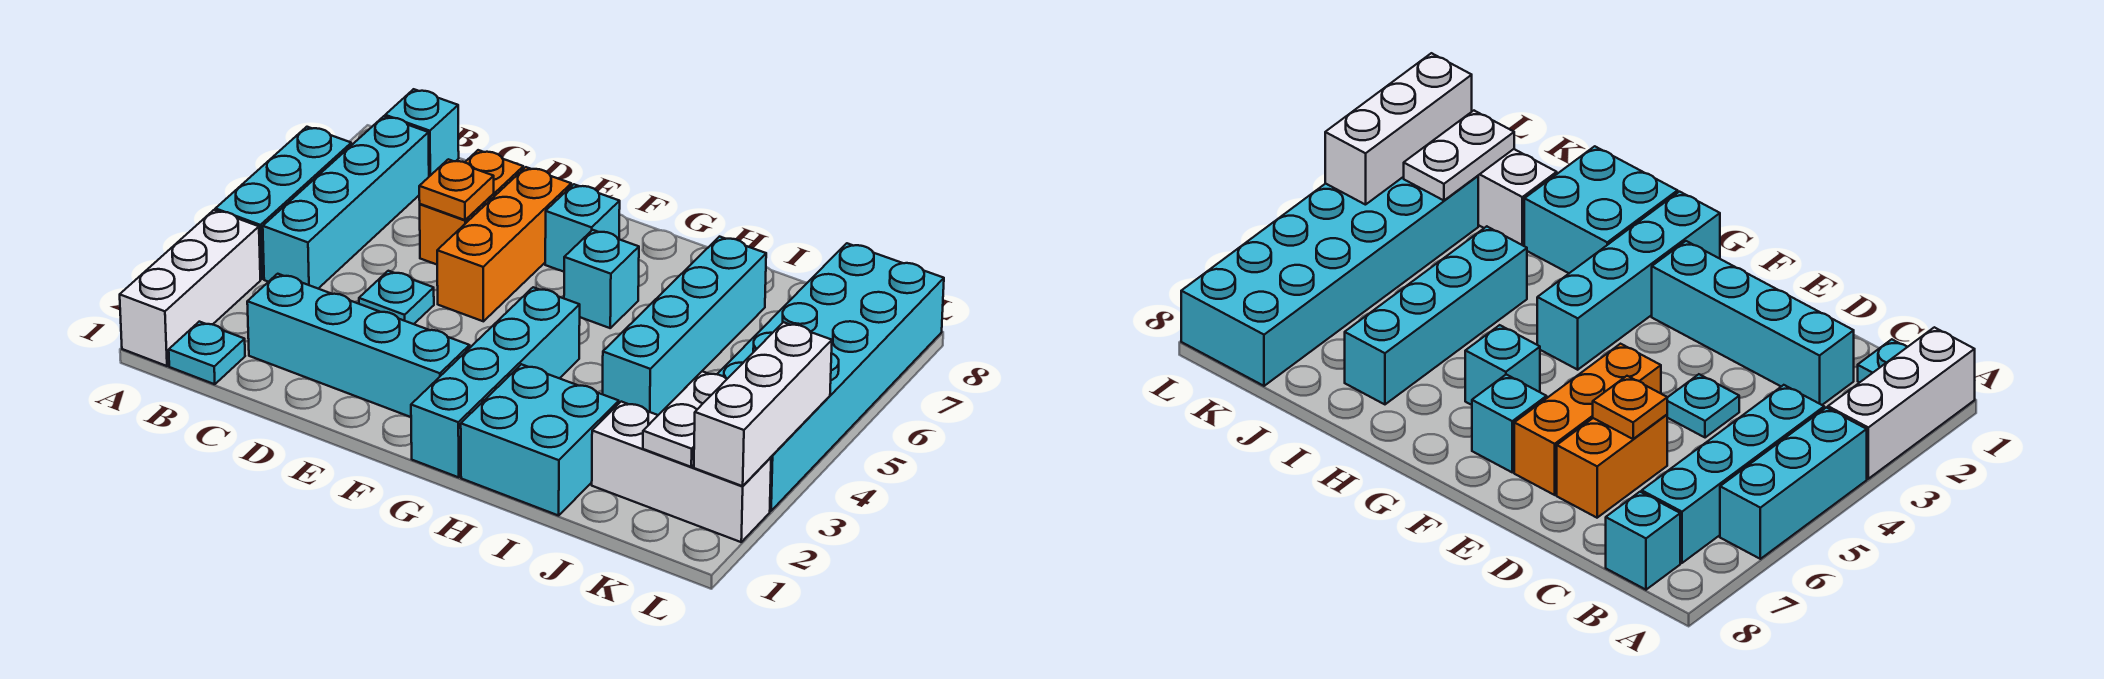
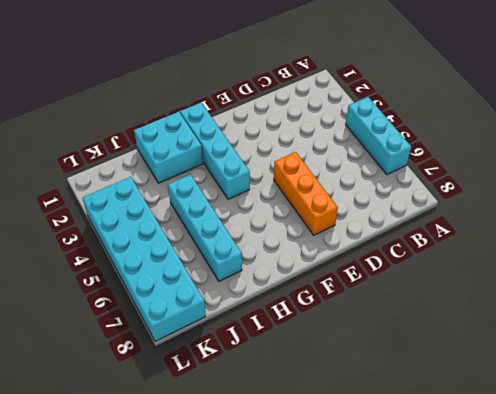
none -> white brick A1:A3 level 1
none -> cyan plate B1 level 1
none -> cyan brick B4:B7 level 1

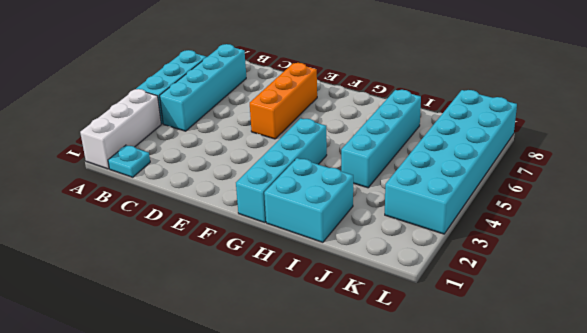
none -> cyan brick B8 level 1
none -> cyan brick C2:F2 level 1
none -> cyan plate D4 level 1

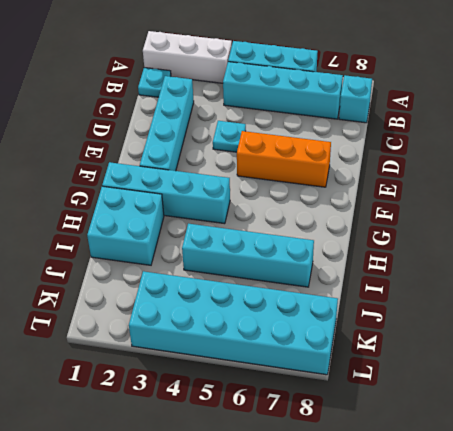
none -> orange brick D6:D7 level 1
none -> cyan brick F7 level 1
none -> cyan brick G6 level 1

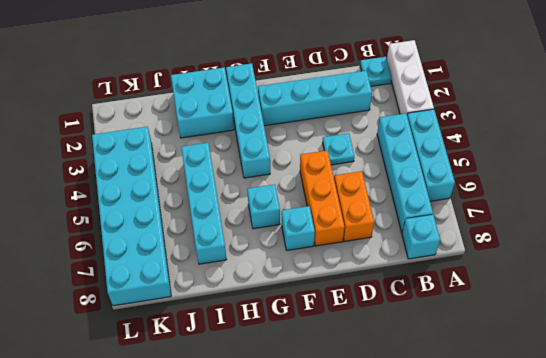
none -> white brick J2:L2 level 1
none -> orange plate D6 level 2
none -> white plate K2:K3 level 2

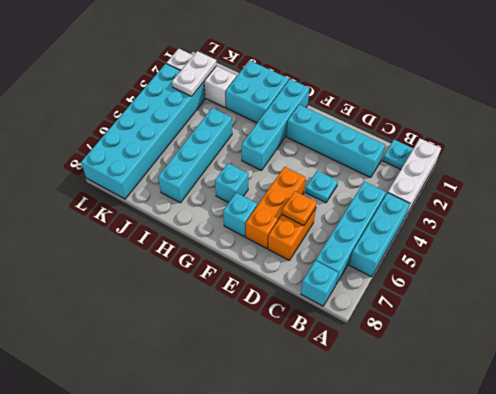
none -> white brick L2:L4 level 2

